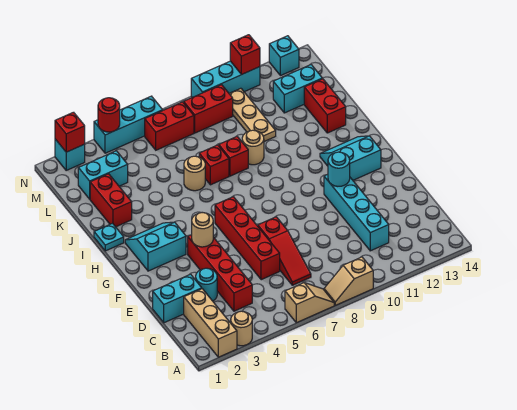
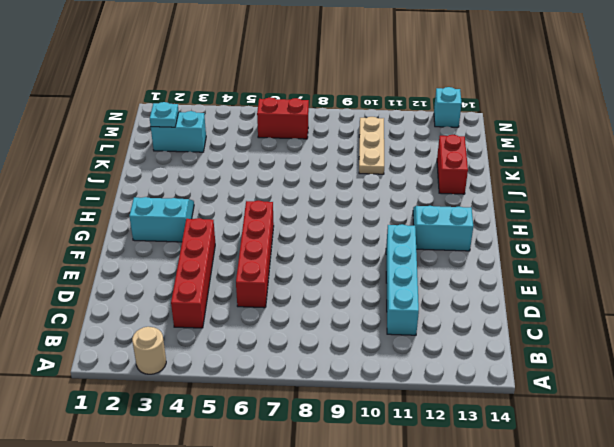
cyan plate L2 level 2 -> cyan plate I1 level 1
none -> tan brick A2:C2 level 1
none -> tan slope A6:A7 level 1 top 6
none -> tan slope A8:A9 level 1 top 9
none -> red slope C7:E7 level 1 top E

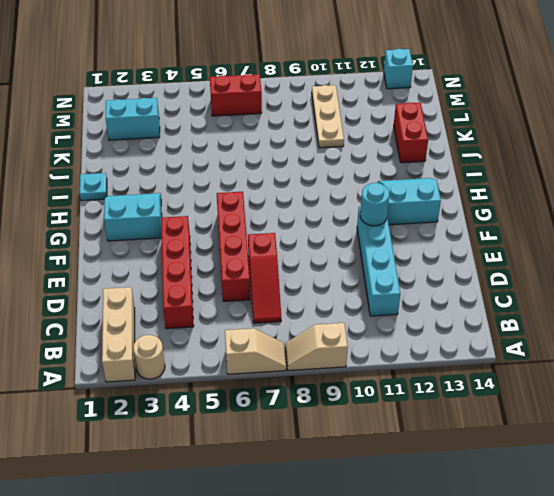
none -> cyan brick D1:D2 level 1
none -> cyan round brick D3 level 1
none -> red brick J2:K2 level 1
none -> tan round brick J6 level 1

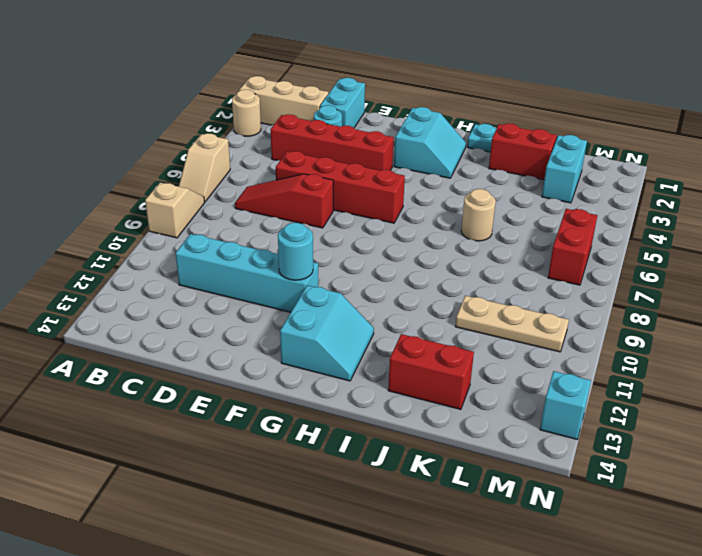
none -> red brick J7 level 1
none -> red brick J8 level 1
none -> tan round brick J9 level 1
none -> cyan brick L12:L13 level 1

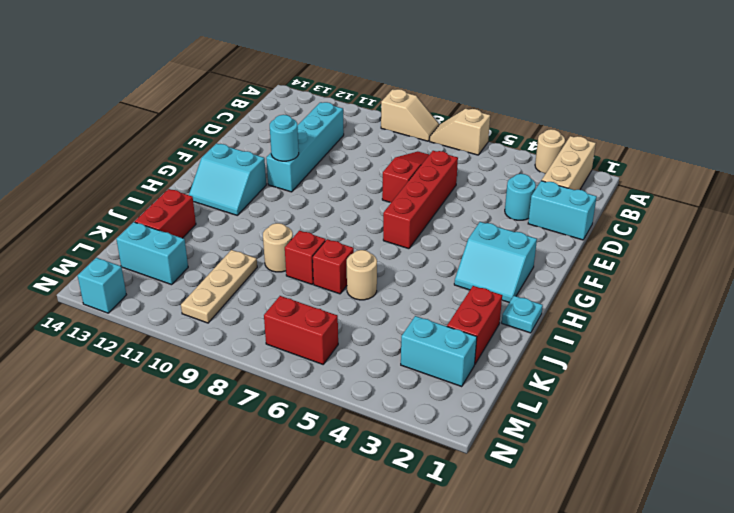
none -> red brick C4:F4 level 1
none -> red brick M8:M9 level 1
none -> cyan brick N2 level 1
none -> cyan brick N4:N6 level 1

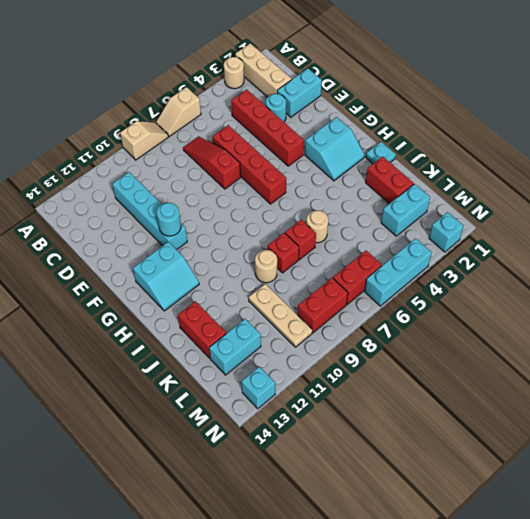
none -> cyan brick N9:N11 level 1
none -> tan round brick F4 level 2
none -> red brick N2 level 2
none -> red round brick N4 level 2

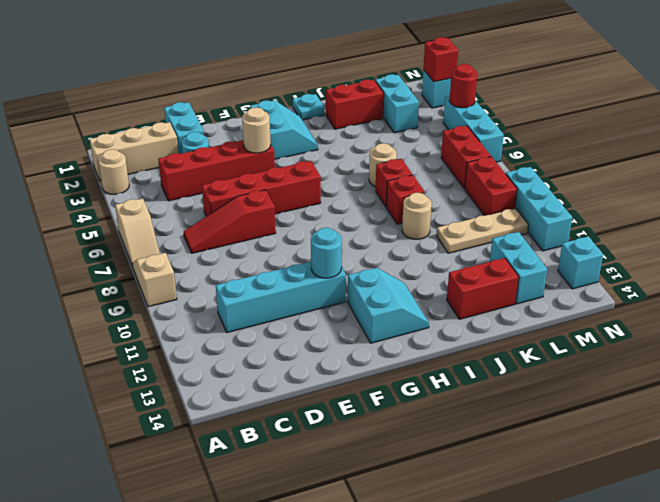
none -> red brick N11 level 2

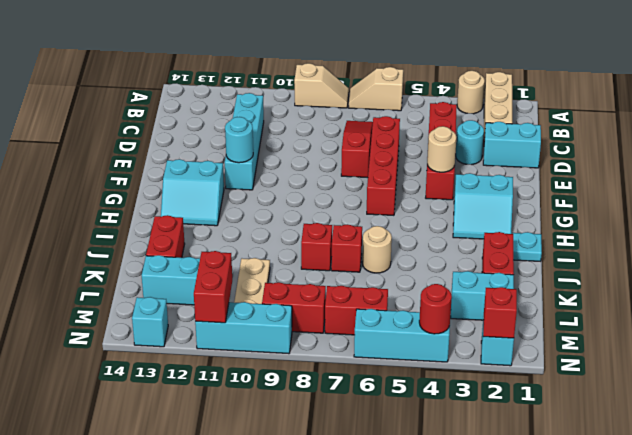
red brick M11:N11 level 2 -> red brick N11 level 2
none -> tan round brick J9 level 1

